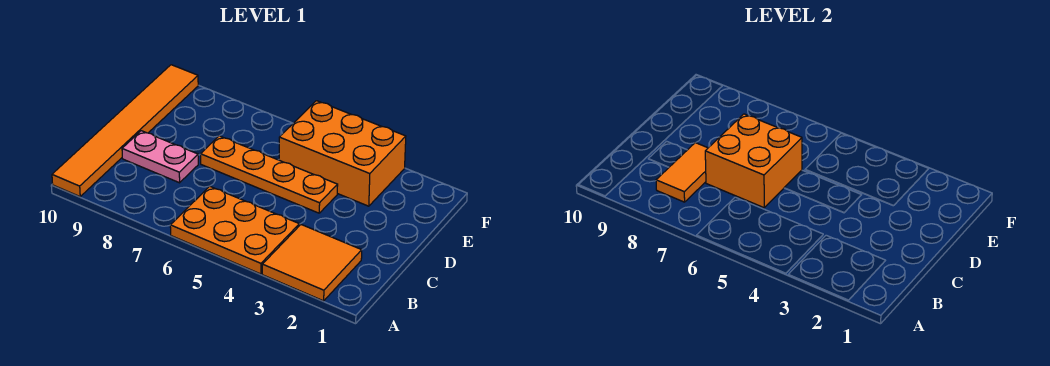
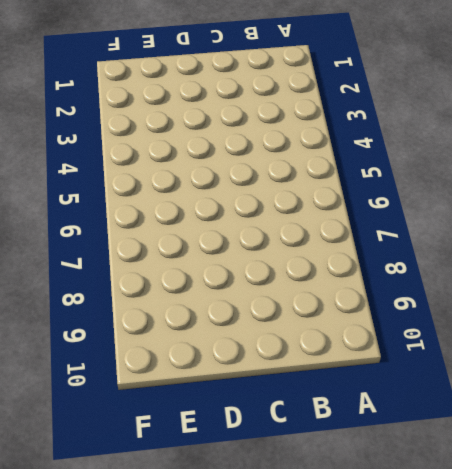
none -> orange tile A2:B3 level 1
none -> orange plate A4:B6 level 1

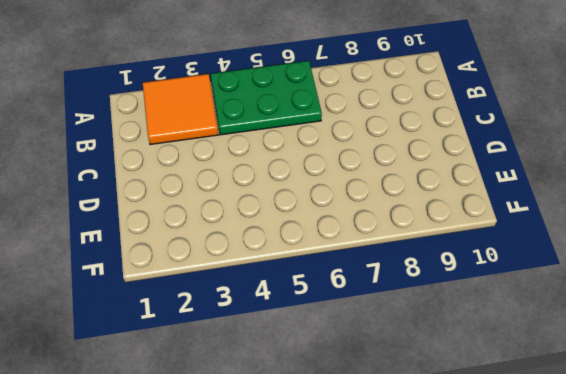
green plate A4:B6 level 1 -> orange plate A4:B6 level 1
none -> orange tile A10:F10 level 1
none -> pink plate C8:C9 level 1

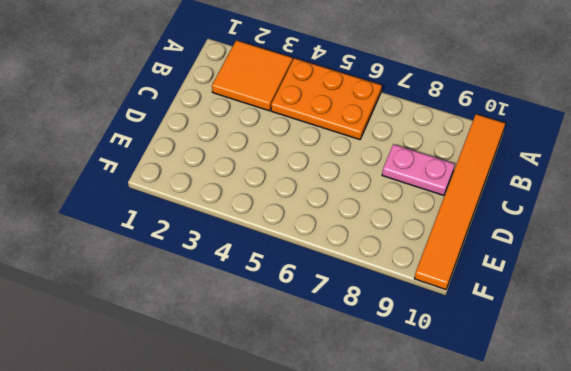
none -> orange plate D4:D7 level 1
none -> orange brick E3:F5 level 1

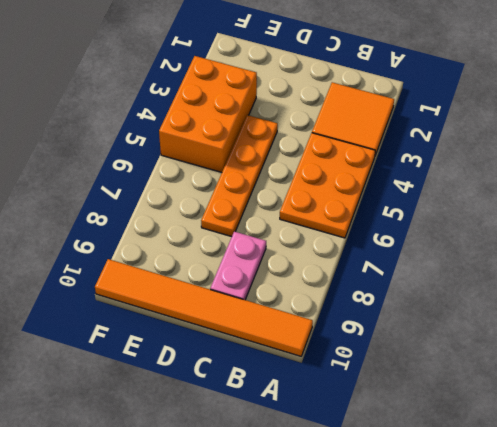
none -> orange tile B8:C8 level 2
none -> orange brick C6:D7 level 2

